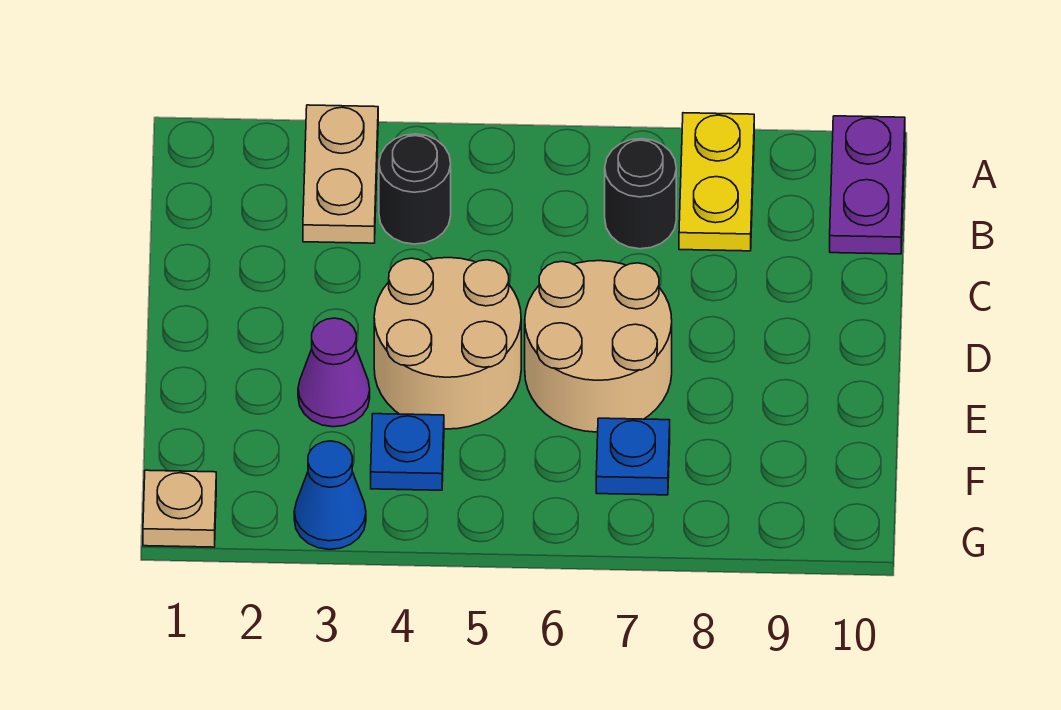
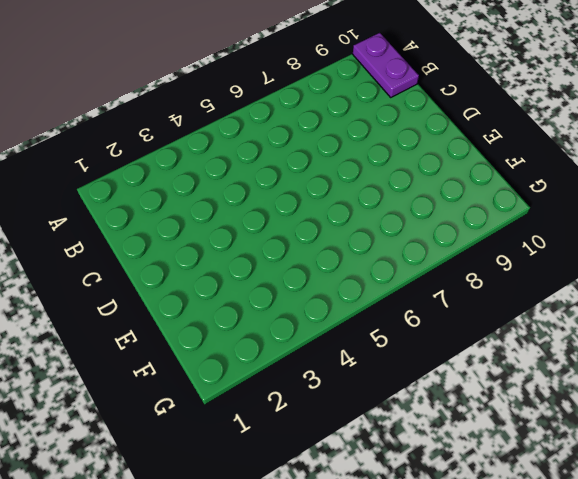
none -> tan plate A3:B3 level 1
none -> yellow plate A8:B8 level 1
none -> black round brick B4 level 1

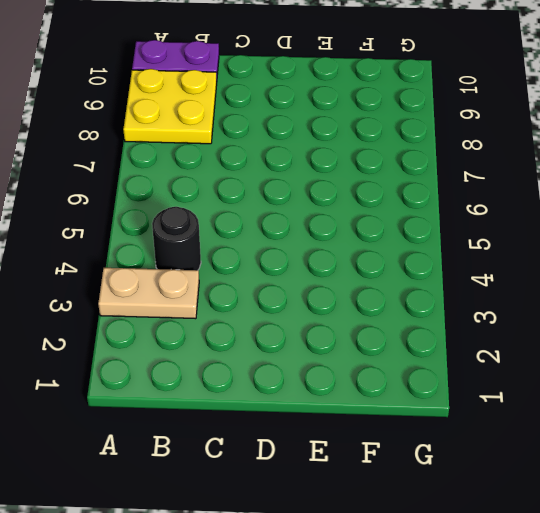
yellow plate A8:B9 level 1 -> yellow plate A8:B8 level 1
none -> black round brick B7 level 1
none -> tan round brick D4:E5 level 1
none -> tan round brick D6:E7 level 1

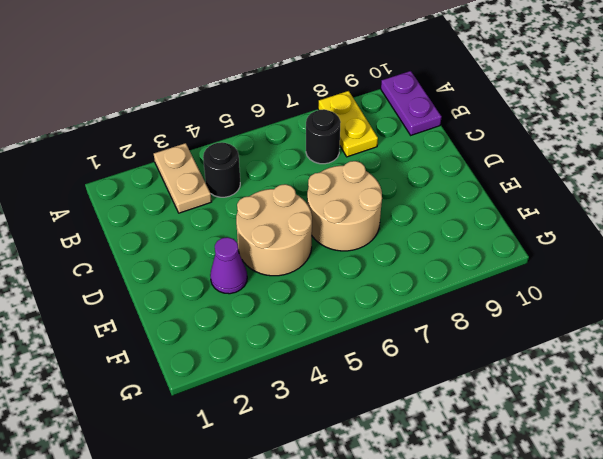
none -> blue plate F4 level 1
none -> blue plate F7 level 1
none -> tan plate G1 level 1

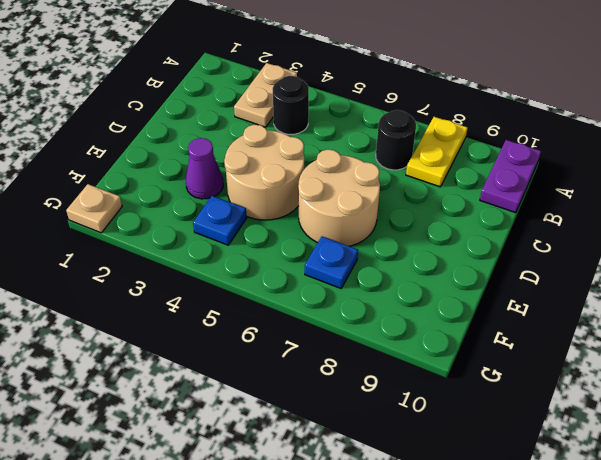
none -> blue cone G3 level 1

